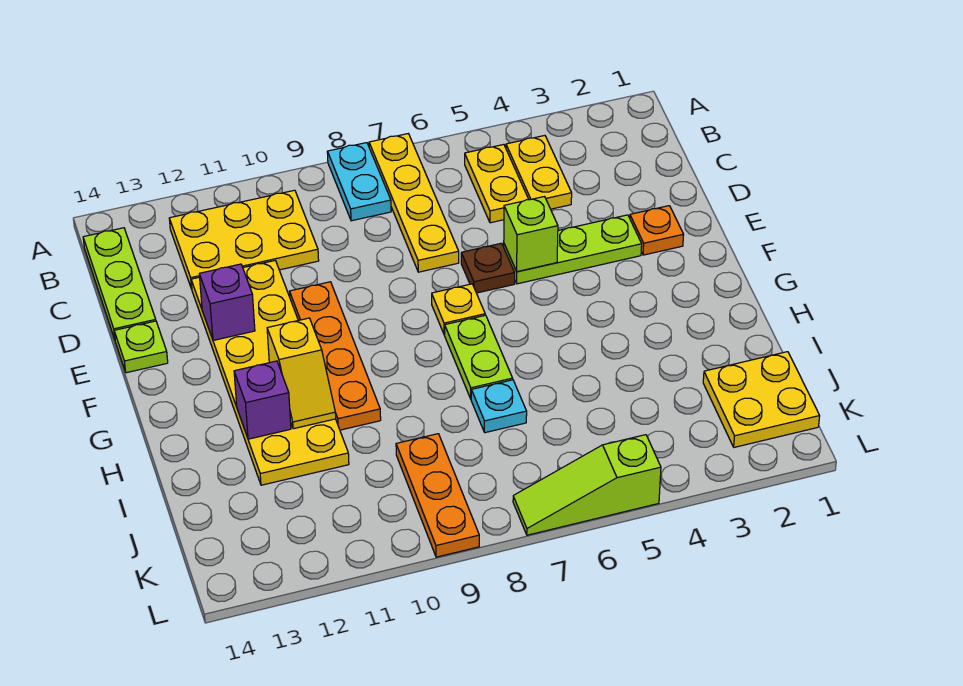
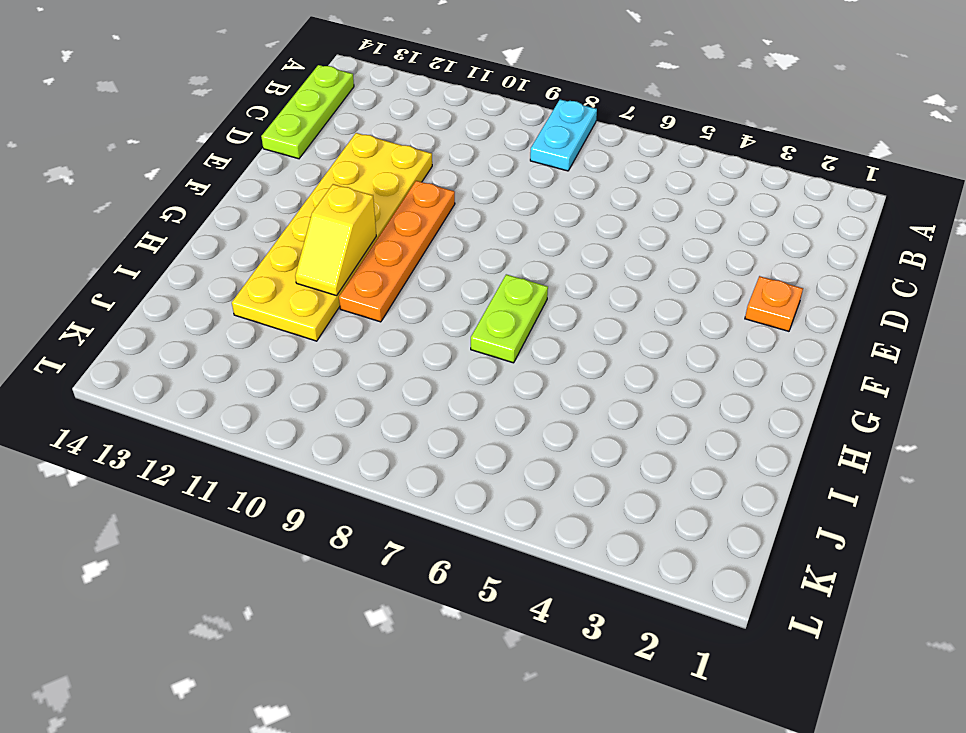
none -> yellow plate A7:D7 level 1
none -> yellow plate B4:C4 level 1
none -> yellow plate B5:C5 level 1

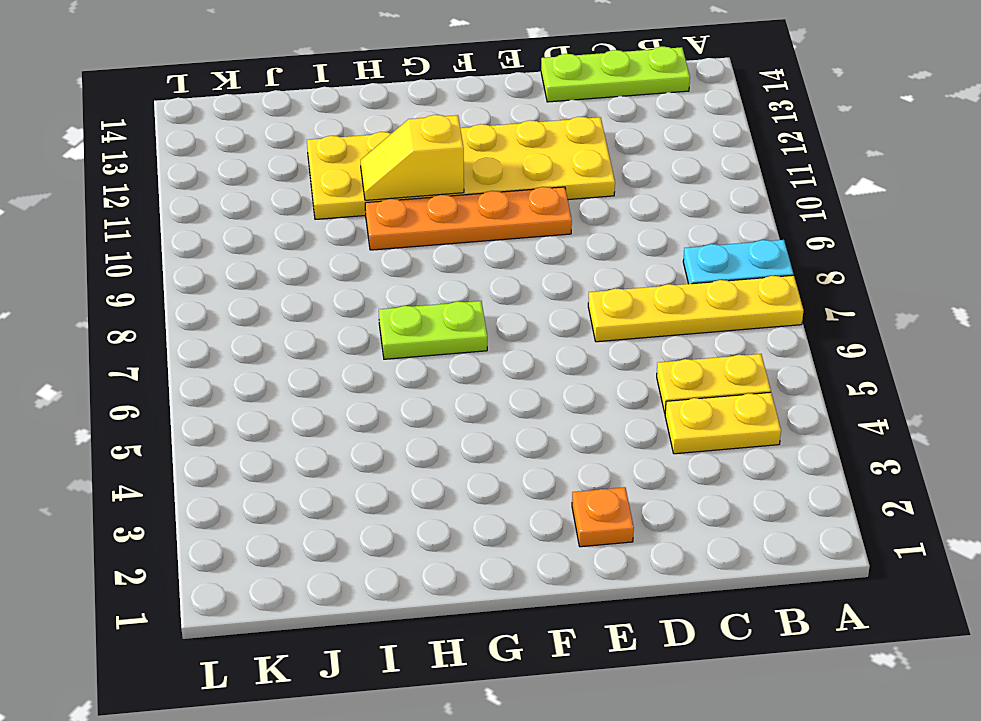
none -> yellow plate B10:C12 level 1
none -> lime plate E3:E5 level 1
none -> brown plate E6 level 1

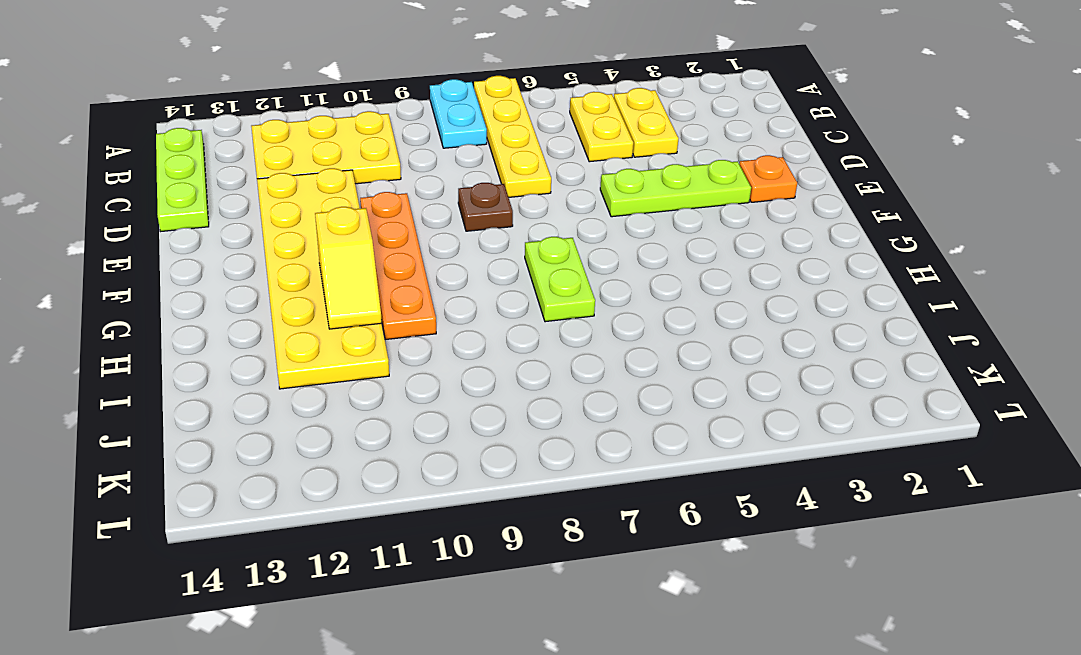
brown plate E8 level 1 -> brown plate E6 level 1
none -> lime plate E14 level 1
none -> yellow plate F7 level 1
none -> cyan plate I7 level 1

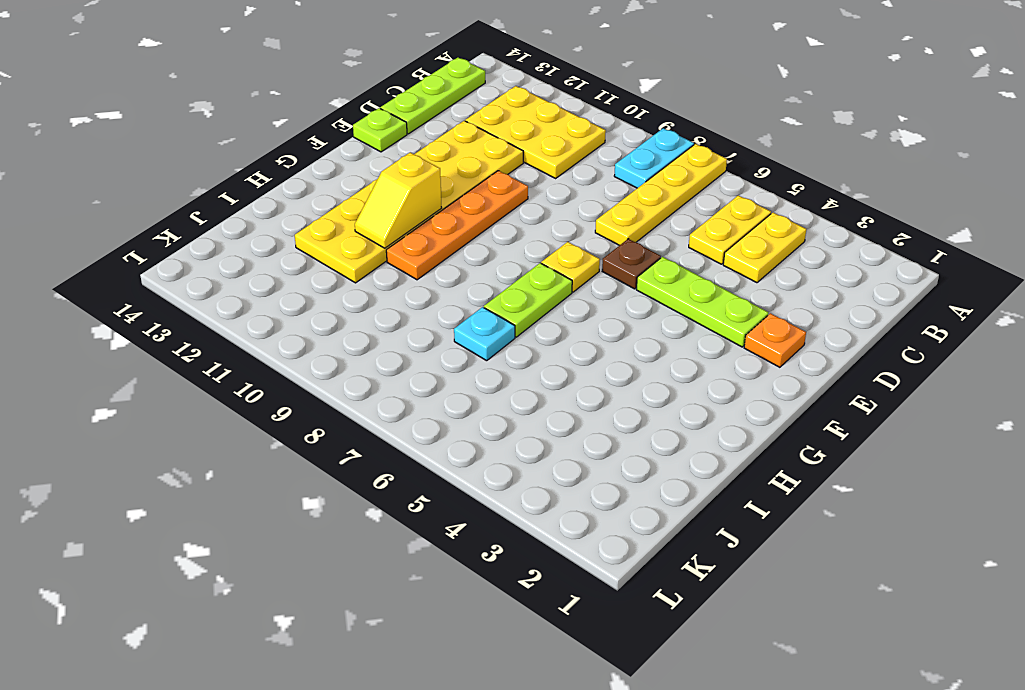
none -> yellow plate J1:K2 level 1
none -> orange plate J9:L9 level 1
none -> lime slope L5:L7 level 1 top 5

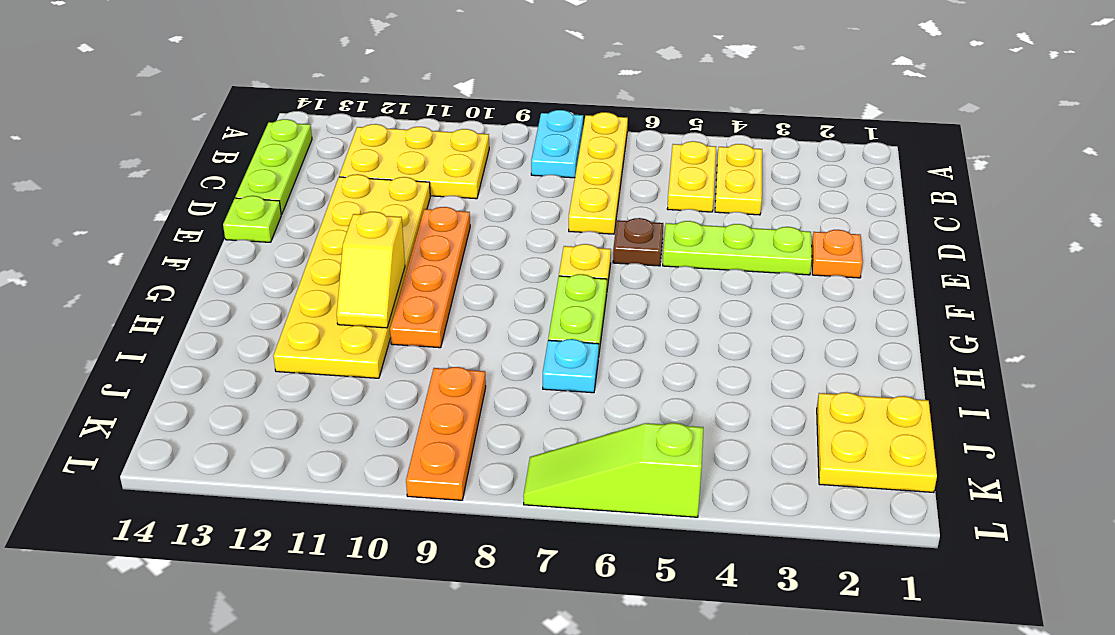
none -> lime brick E5 level 2
none -> purple brick E12 level 2
none -> purple brick H12 level 2

